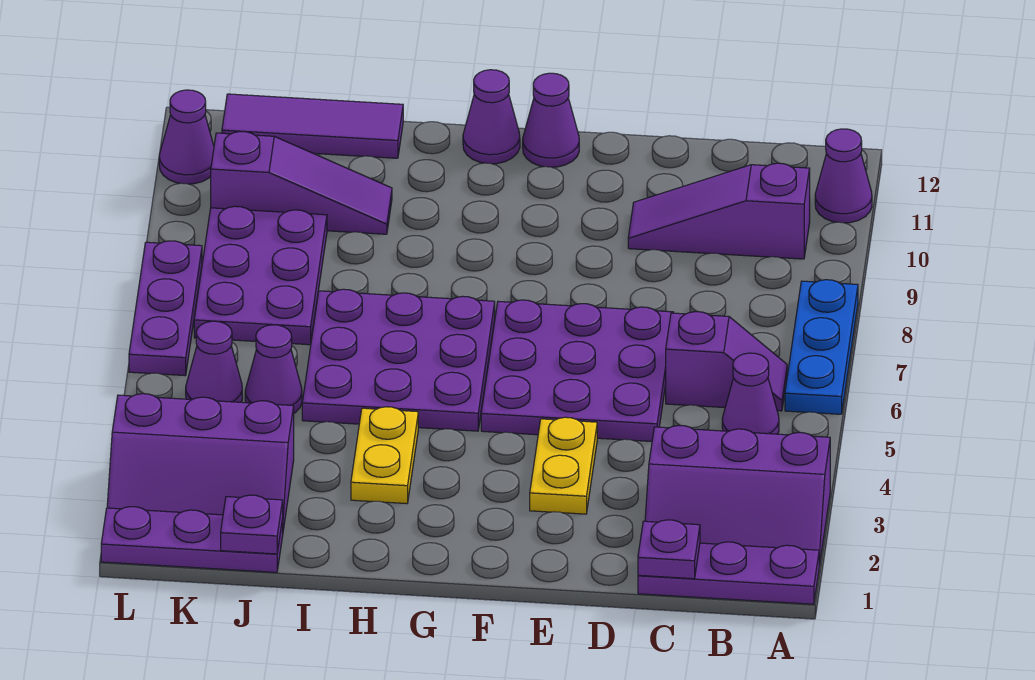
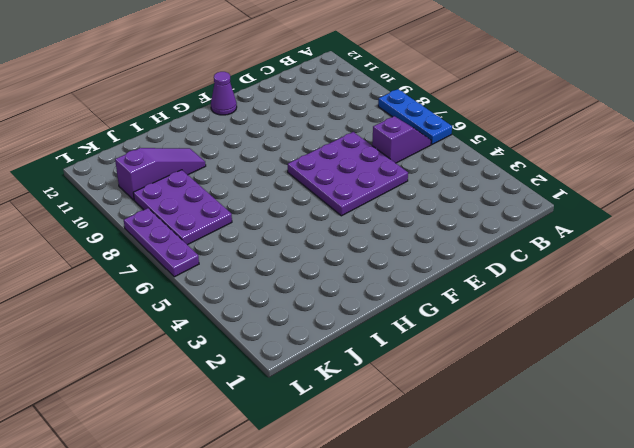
none -> purple plate A1:C1 level 1
none -> purple slope A2:C3 level 1 top 3
none -> purple cone A11 level 1

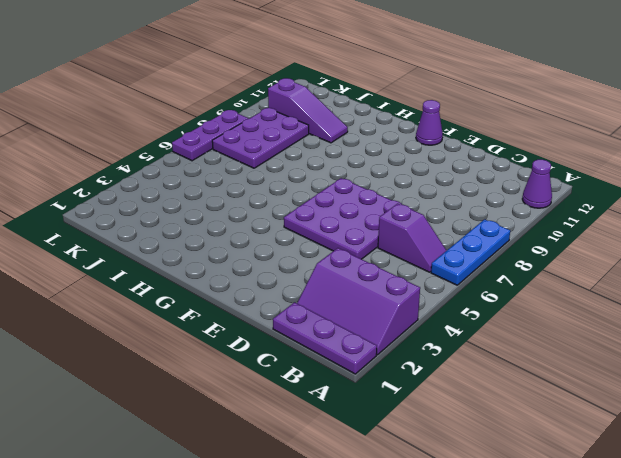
none -> purple cone B5 level 1
none -> purple slope B10:D10 level 1 top B
none -> yellow plate E3:E4 level 1

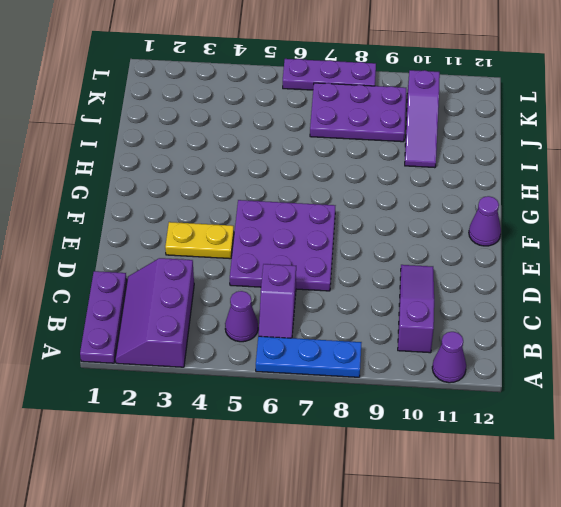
none -> purple plate G5:I7 level 1
none -> purple cone G12 level 1
none -> yellow plate H3:H4 level 1

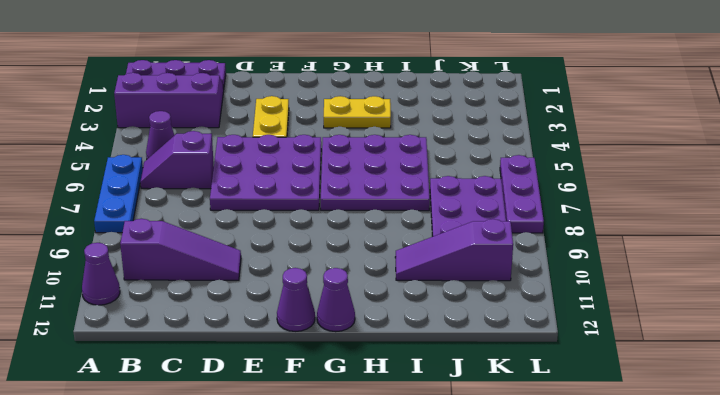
yellow plate G3:H3 level 1 -> yellow plate H3:H4 level 1
none -> purple tile I12:K12 level 1
none -> purple plate J1:L1 level 1
none -> purple slope J2:L3 level 1 top 3

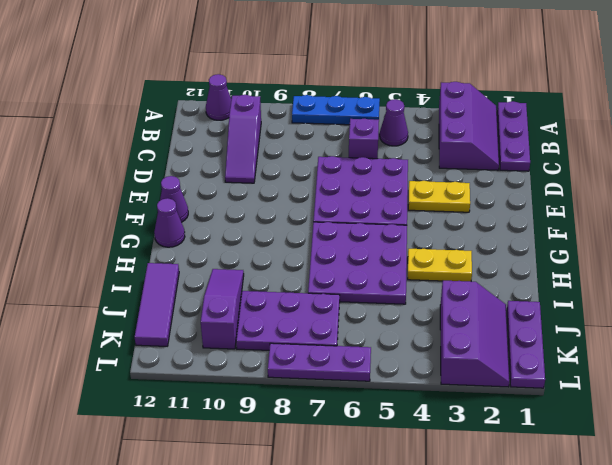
none -> purple cone J5 level 1
none -> purple cone K5 level 1
none -> purple cone L11 level 1

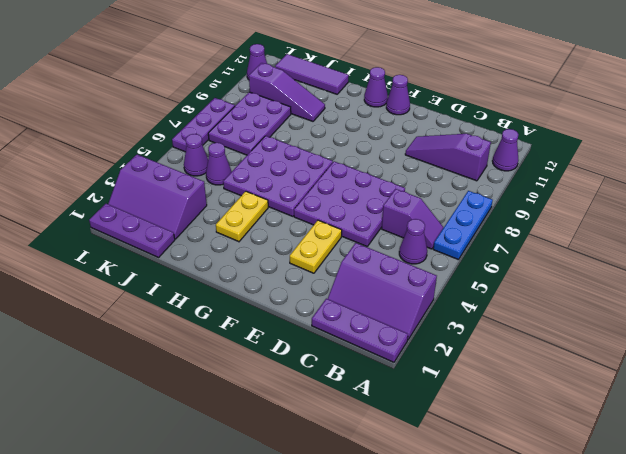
none -> purple plate C1 level 2
none -> purple plate J1 level 2

